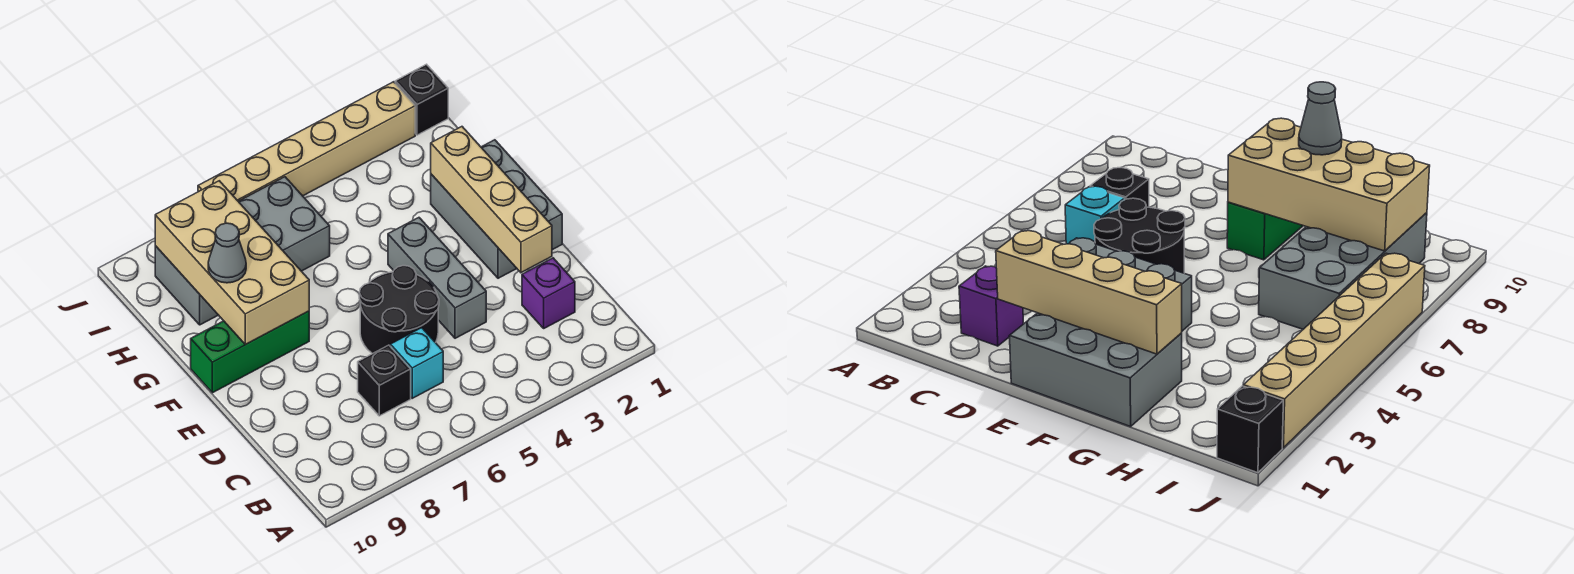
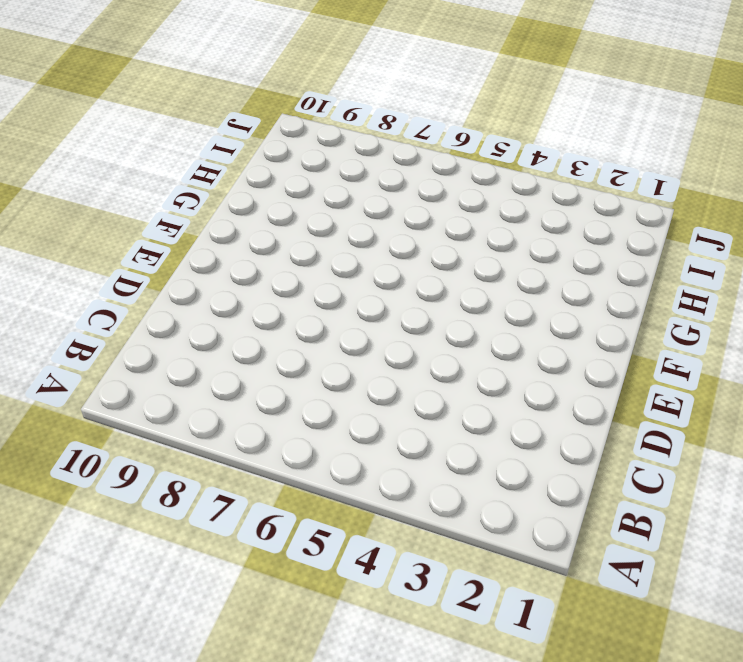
none -> purple brick C2 level 1
none -> cyan brick C6 level 1
none -> black brick C7 level 1

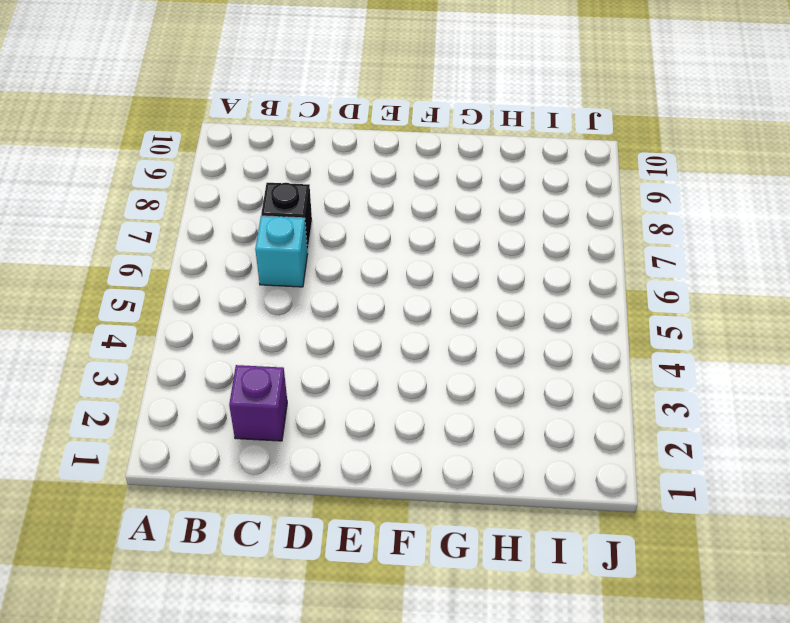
none -> grey brick D4:F4 level 1
none -> black round brick D5:E6 level 1
none -> grey brick E1:G2 level 1

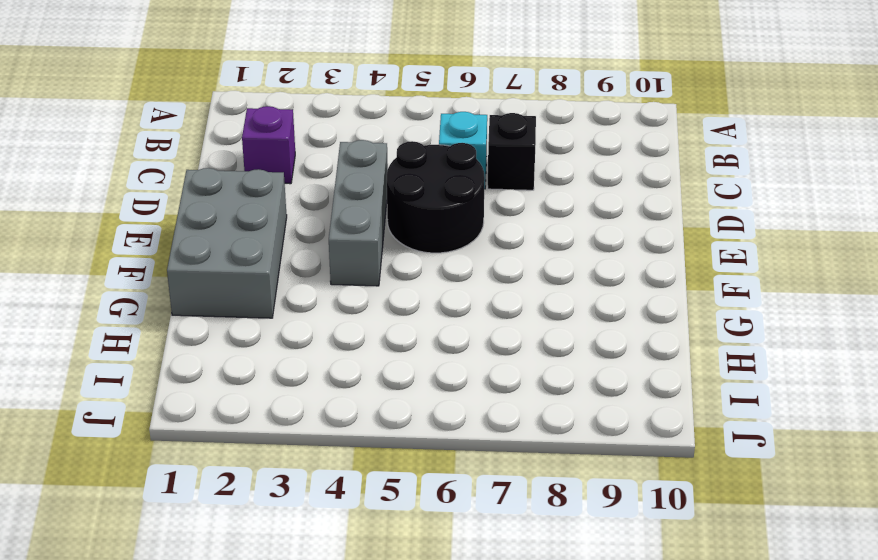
none -> green brick F8:F10 level 1
none -> grey brick H6:I9 level 1
none -> black brick J1 level 1

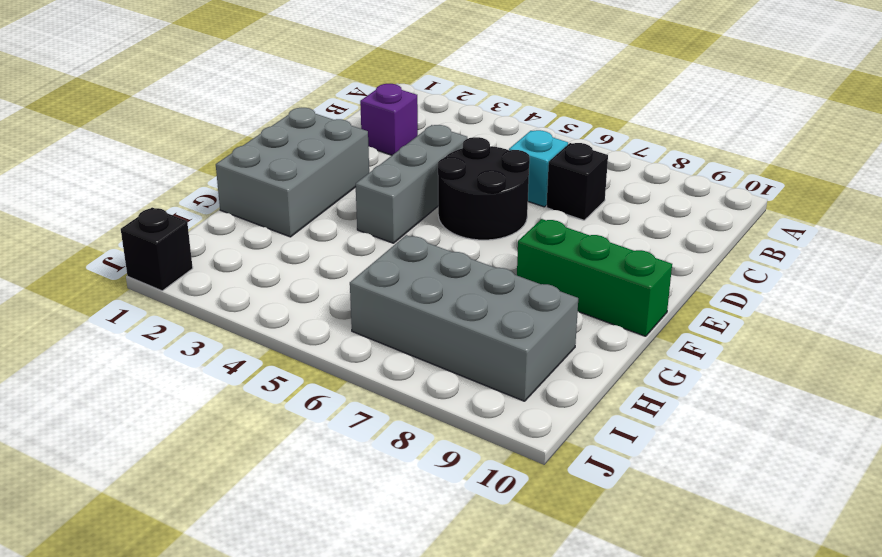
none -> tan brick J2:J7 level 1
none -> tan brick D2:G2 level 2
none -> tan brick F8:I9 level 2

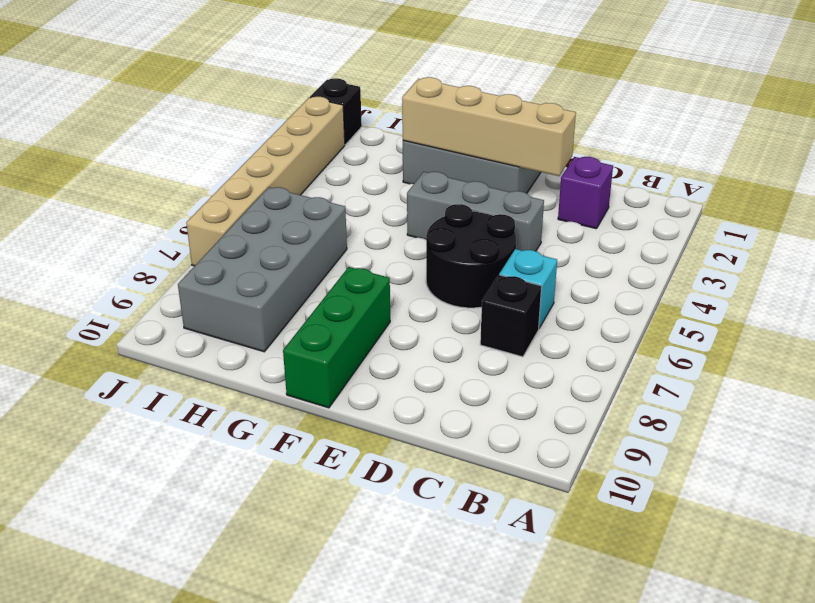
none -> tan brick F8:I9 level 2
none -> grey cone G9 level 3

